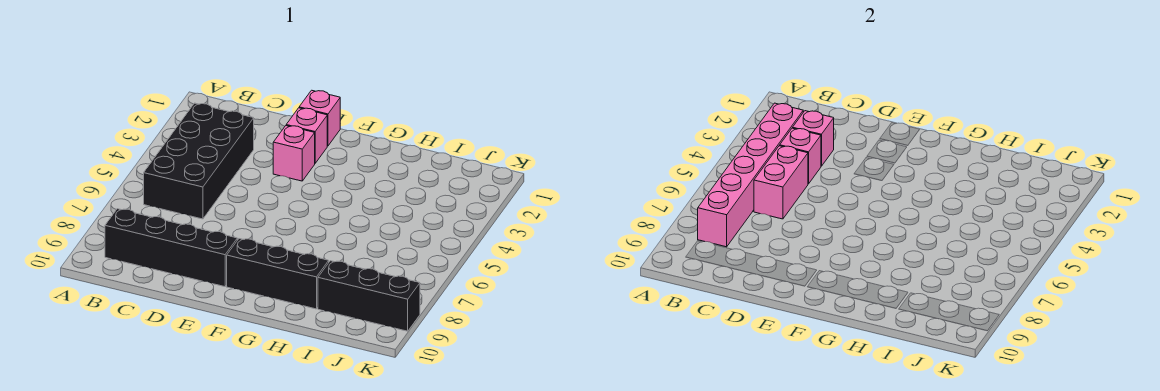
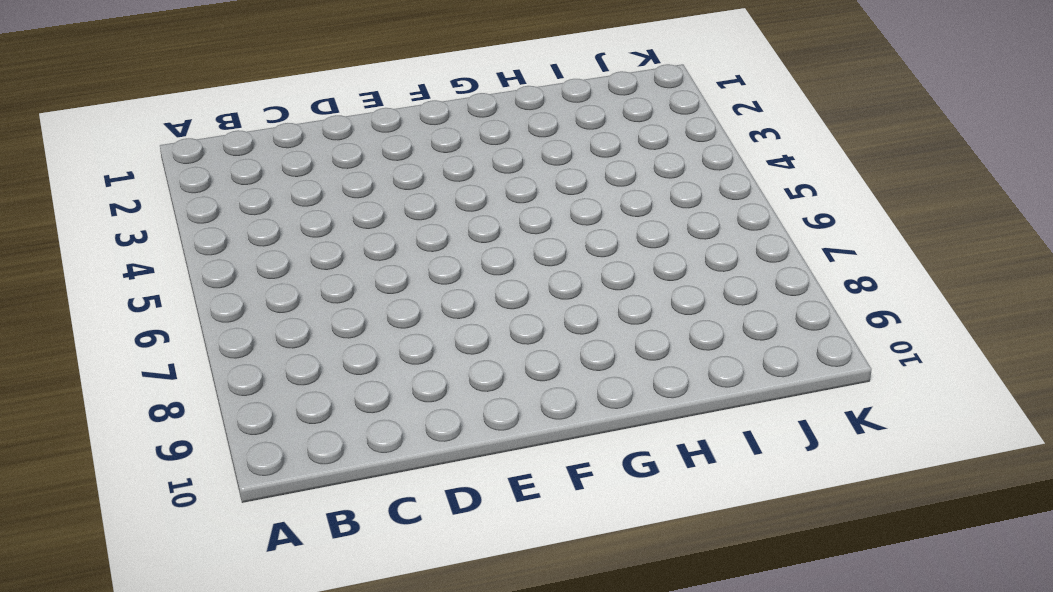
none -> black brick B3:C6 level 1
none -> black brick B9:E9 level 1

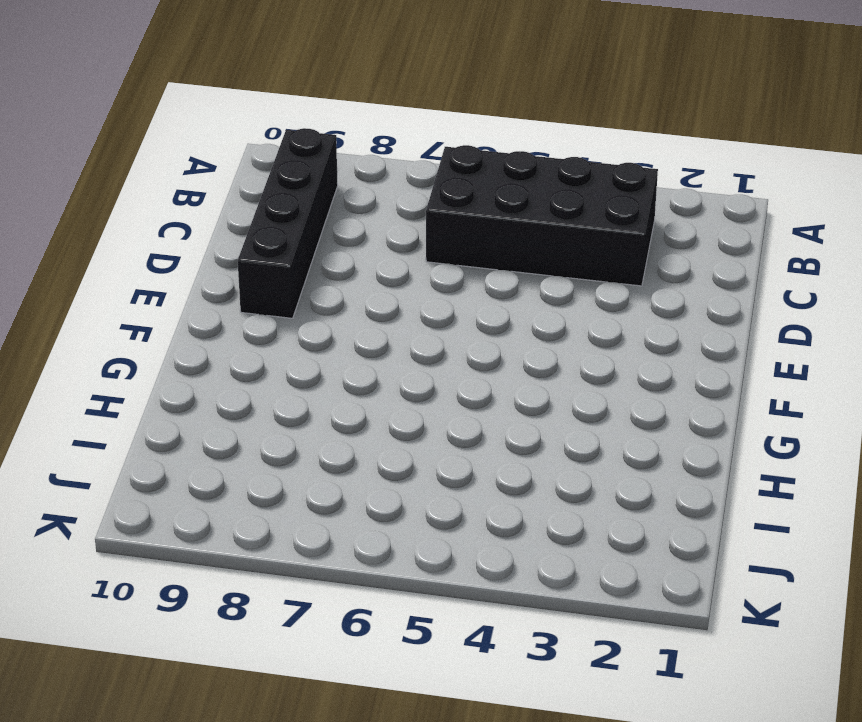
none -> pink brick E1 level 1
none -> pink brick E2 level 1

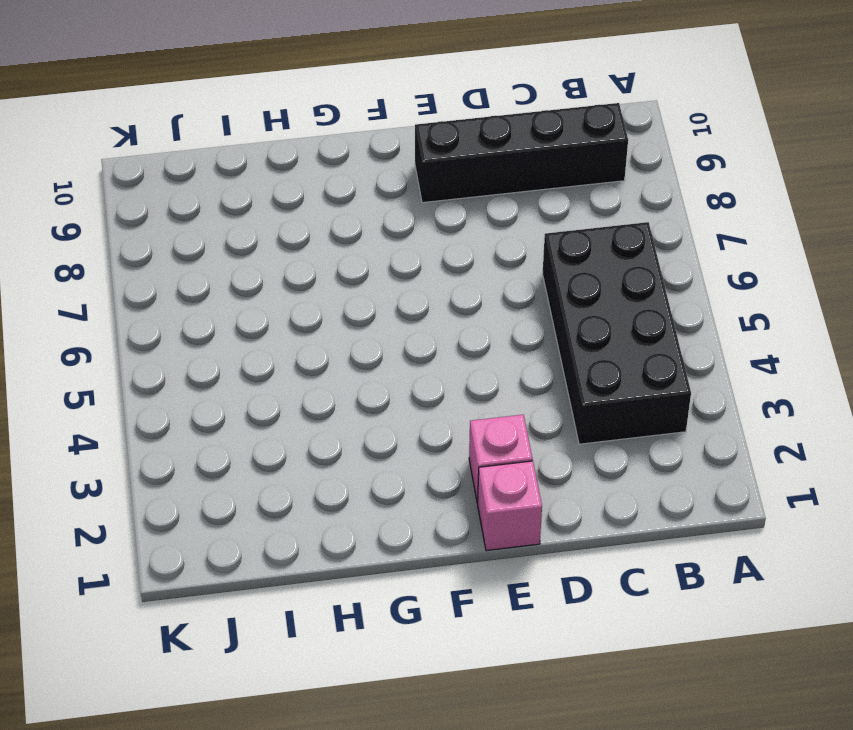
none -> pink brick E3 level 1
none -> black brick F9:H9 level 1

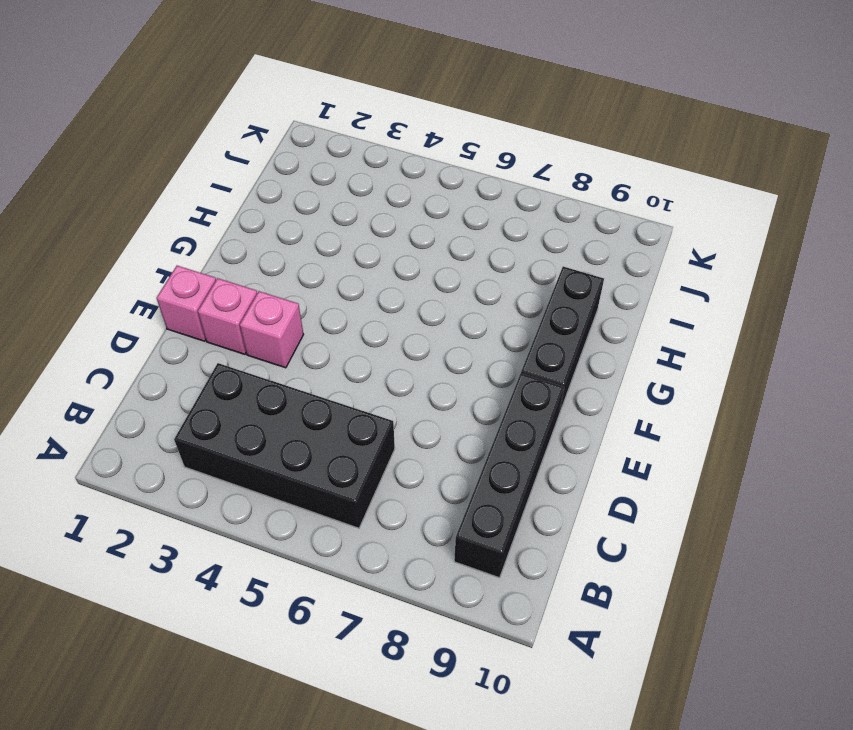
none -> black brick I9:K9 level 1
none -> pink brick B3:B8 level 2

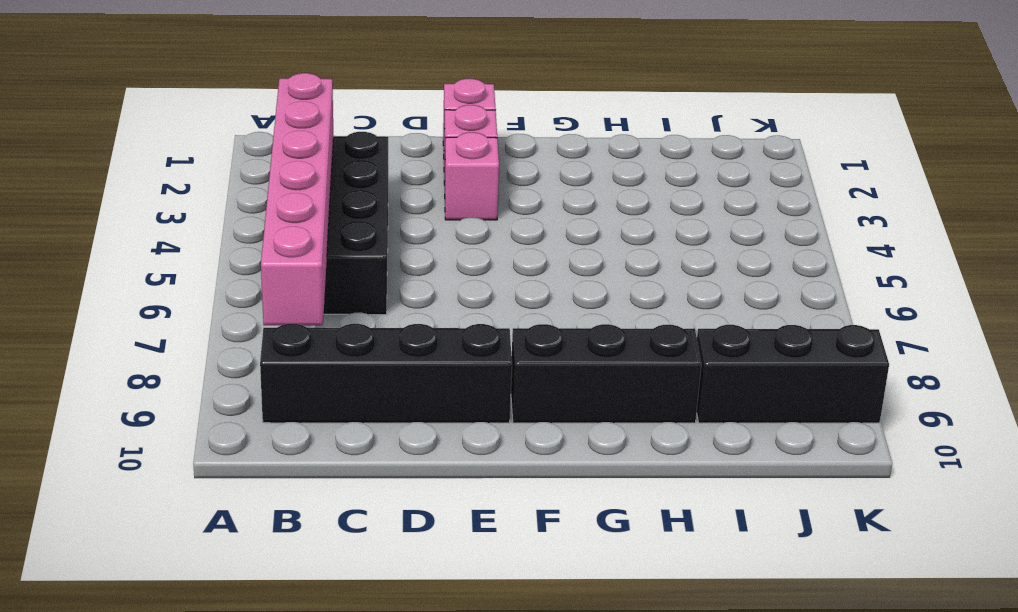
none -> pink brick C3 level 2
none -> pink brick C4 level 2

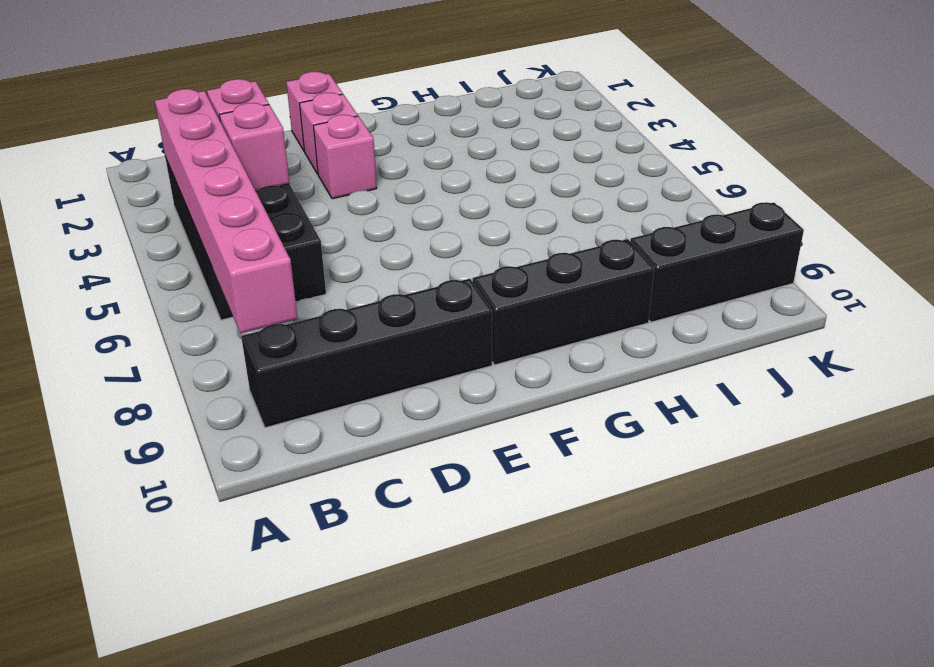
none -> pink brick C5:C6 level 2

